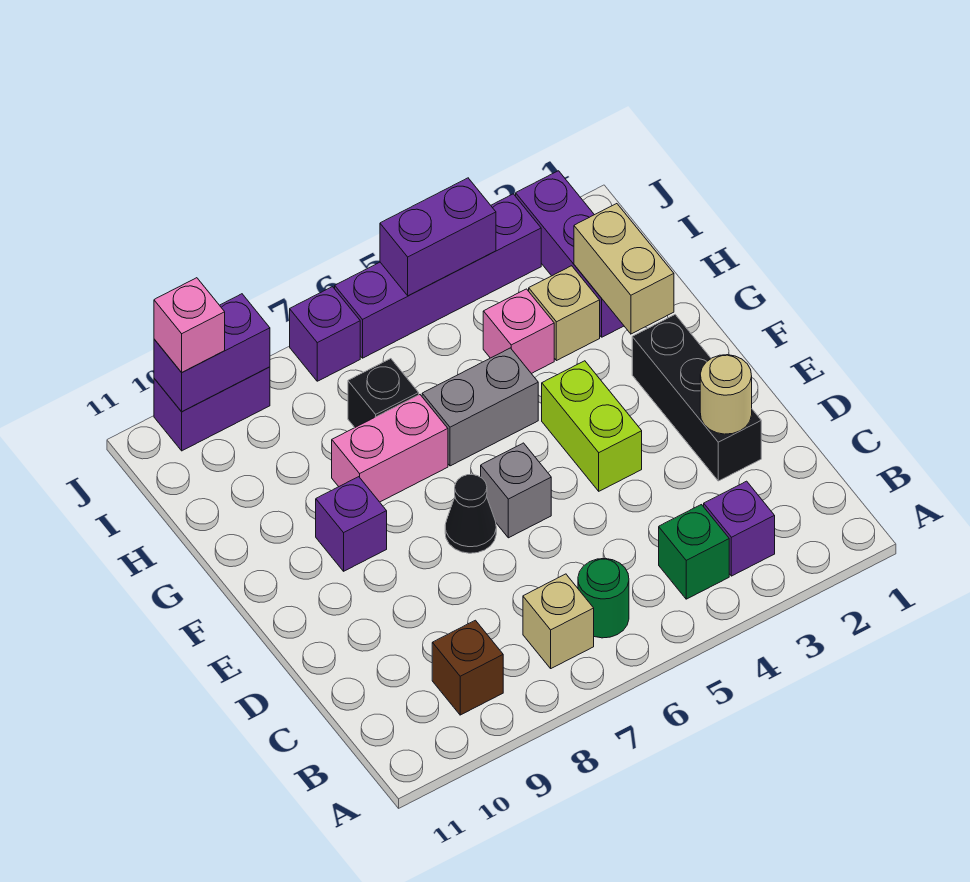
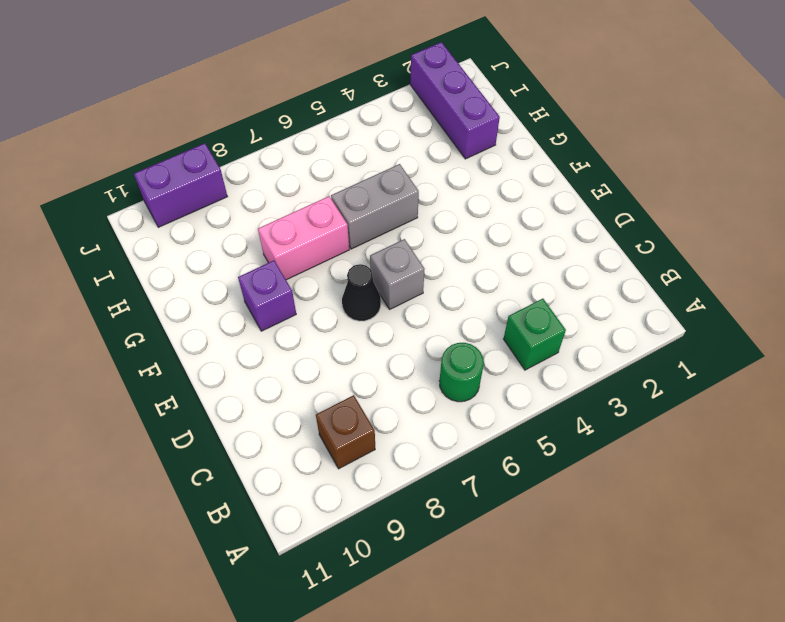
none -> purple brick B3 level 1
none -> tan brick B7 level 1
none -> black brick D2:F2 level 1

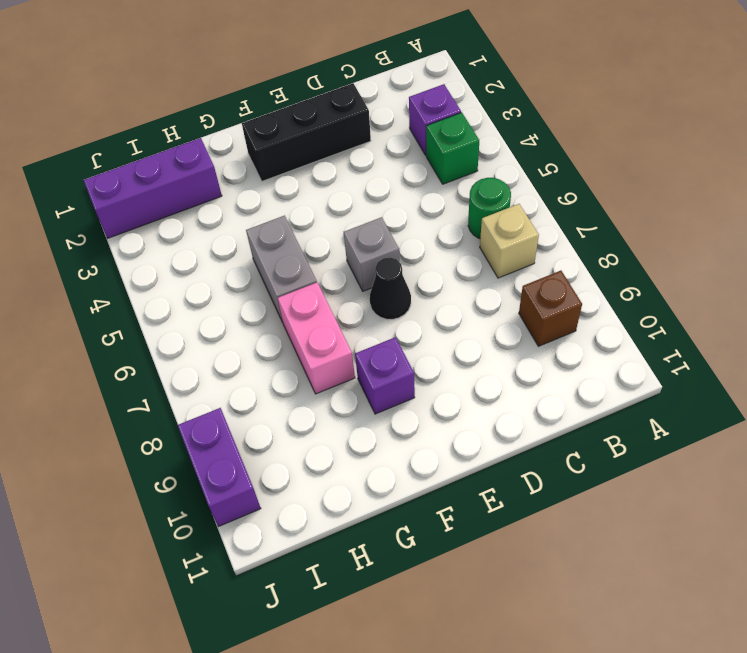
none -> lime brick E4:F4 level 1
none -> tan brick H3 level 1
none -> pink brick H4 level 1

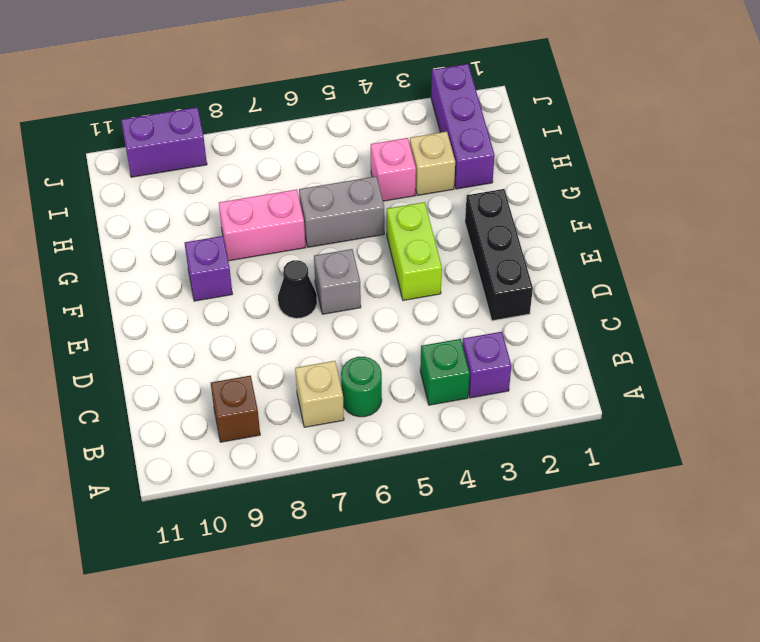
none -> black brick H7 level 1
none -> purple brick J3:J6 level 1
none -> purple brick J7 level 1

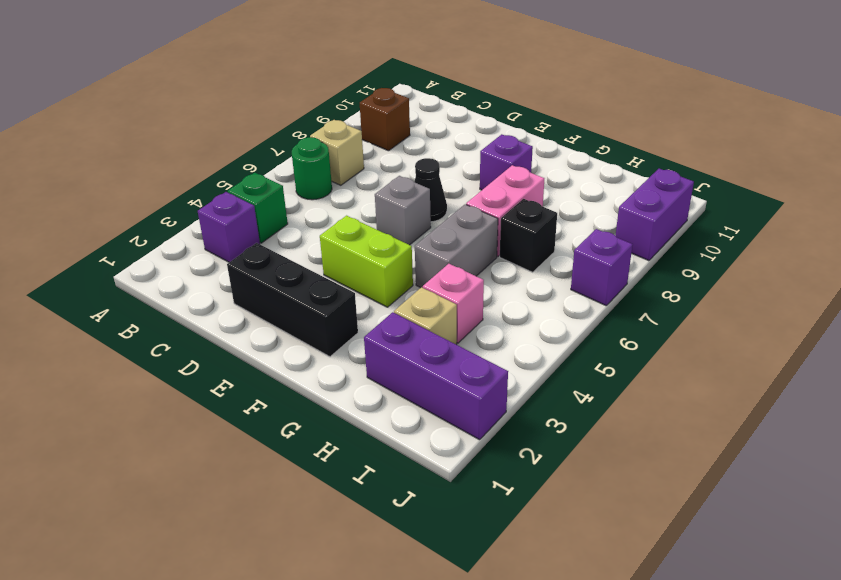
none -> purple brick J3:J6 level 1
none -> tan round brick D2 level 2
none -> tan brick G2:H2 level 2

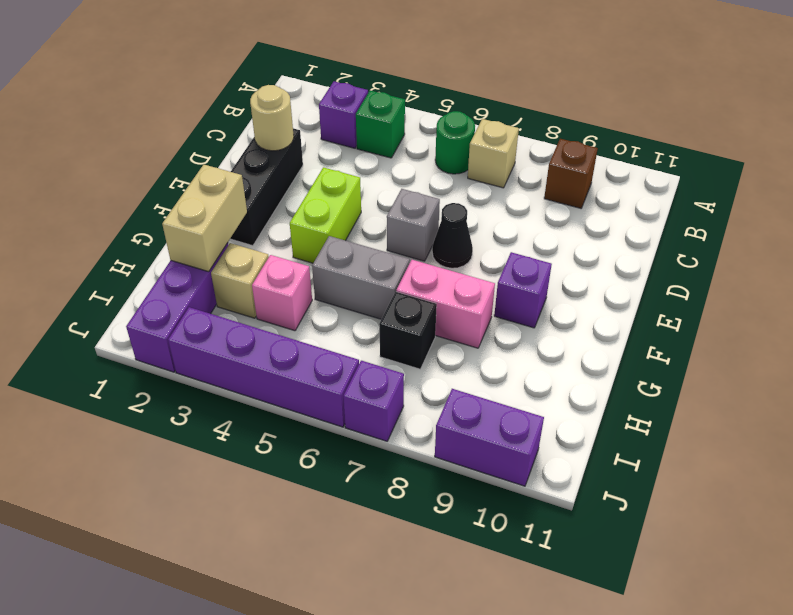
none -> purple brick J4:J5 level 2
none -> purple brick J9:J10 level 2
none -> pink brick J10 level 3

